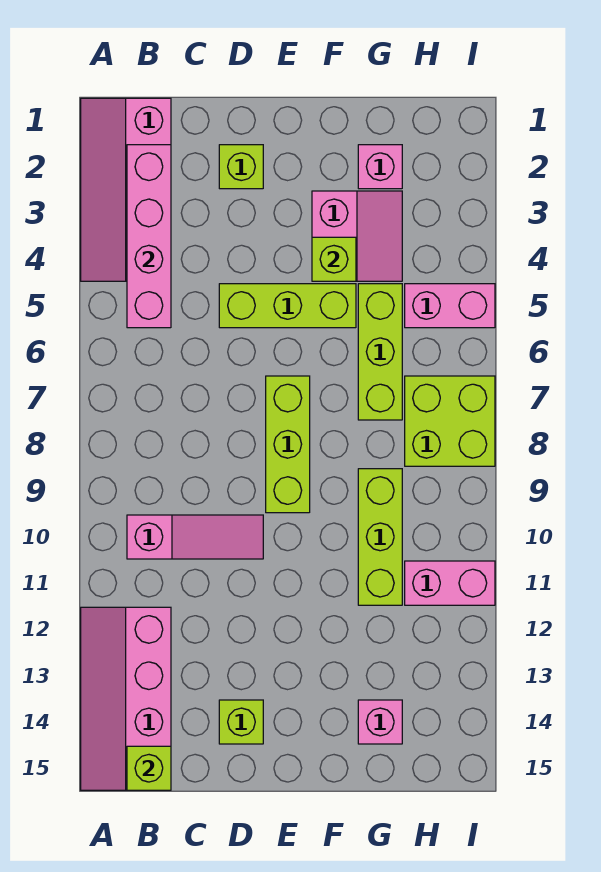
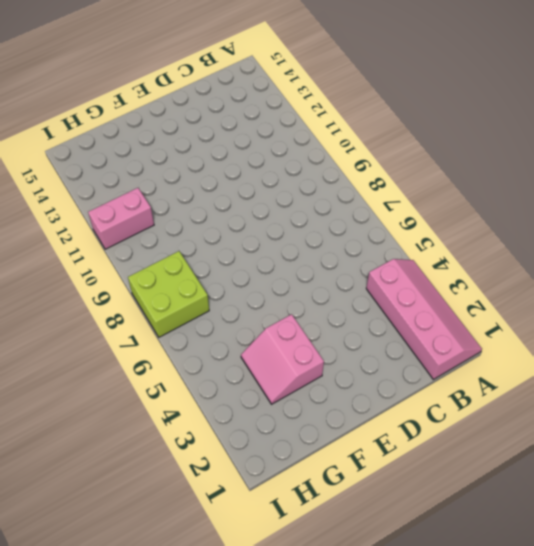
none -> pink slope A12:B15 level 1 top B
none -> pink slope B10:D10 level 1 top B
none -> lime brick D2 level 1

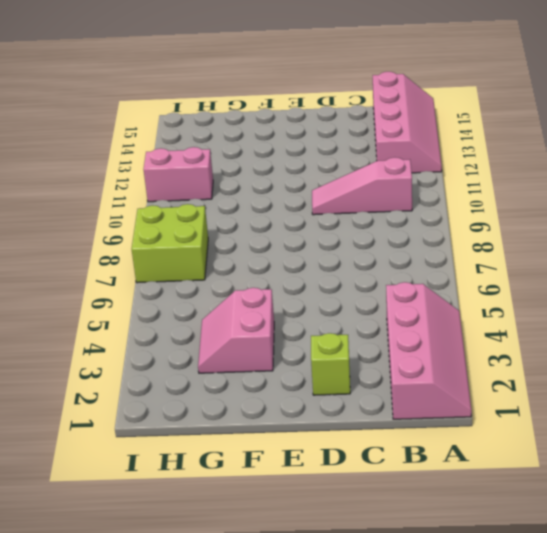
none -> lime brick D5:F5 level 1
none -> lime brick D14 level 1
none -> lime brick E7:E9 level 1

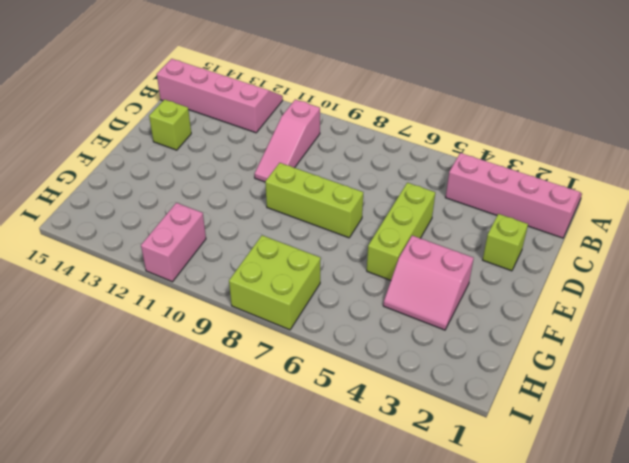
none -> pink brick G2 level 1
none -> lime brick G5:G7 level 1
none -> lime brick G9:G11 level 1

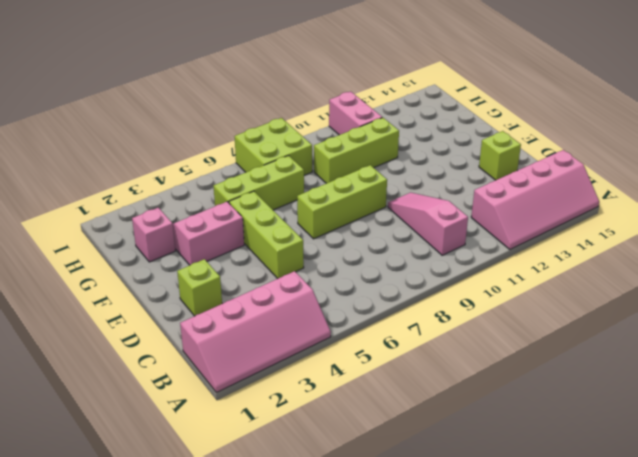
none -> pink brick G14 level 1
none -> pink brick H5:I5 level 1
none -> pink brick B2:B5 level 2

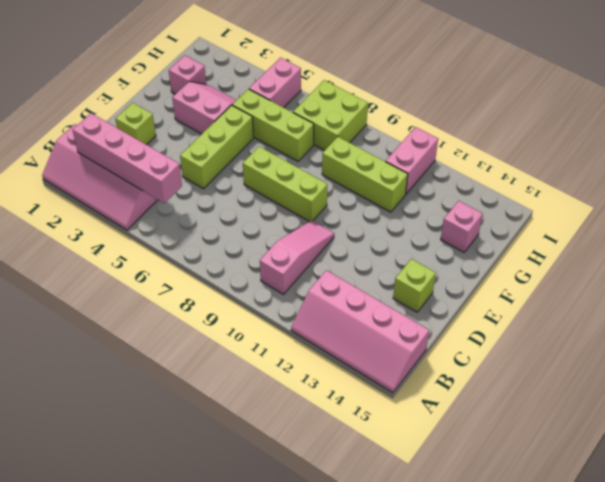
none -> lime brick B15 level 2
none -> lime brick F4 level 2

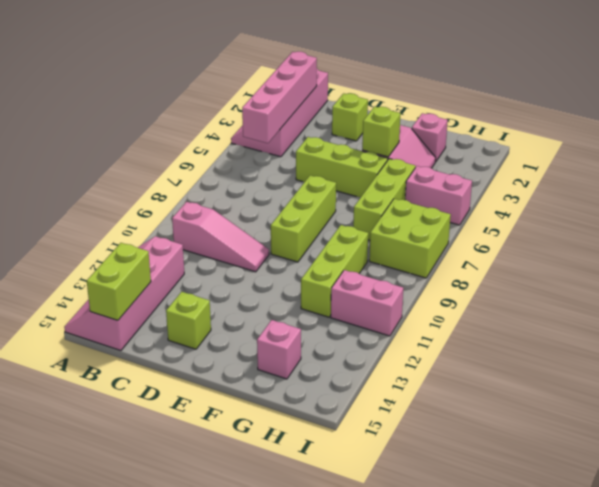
lime brick B14:B15 level 2 -> lime brick B15 level 2

